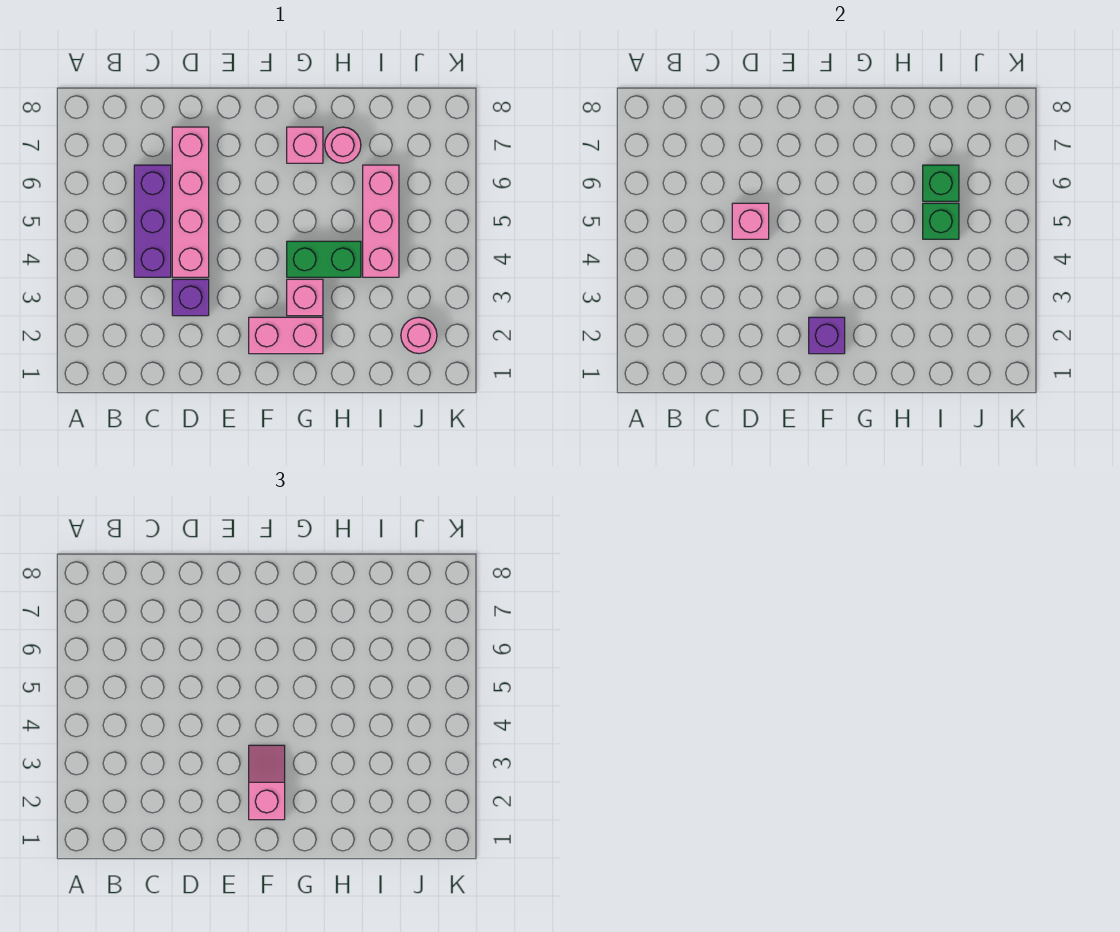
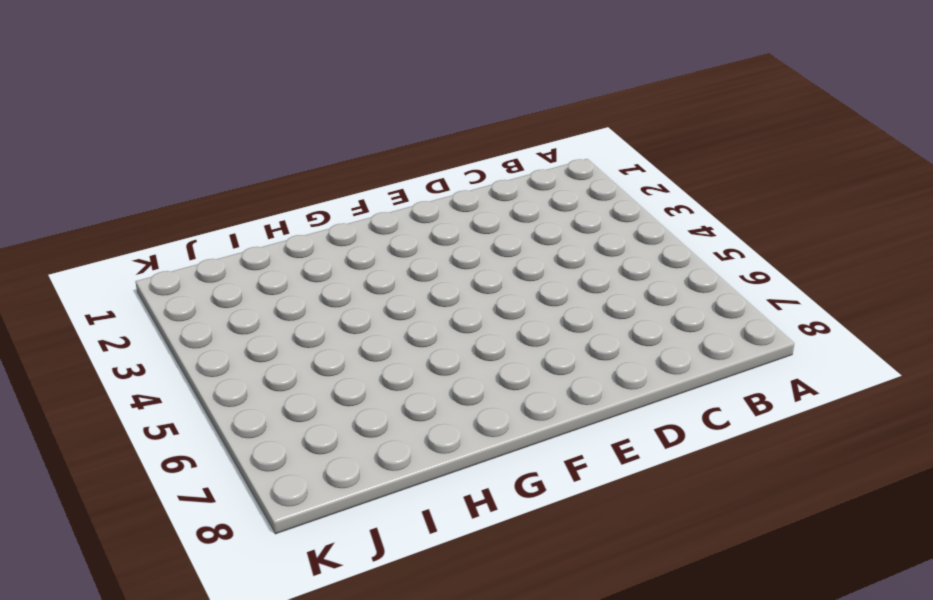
none -> purple brick C4:C6 level 1
none -> purple brick D3 level 1
none -> pink brick D4:D7 level 1

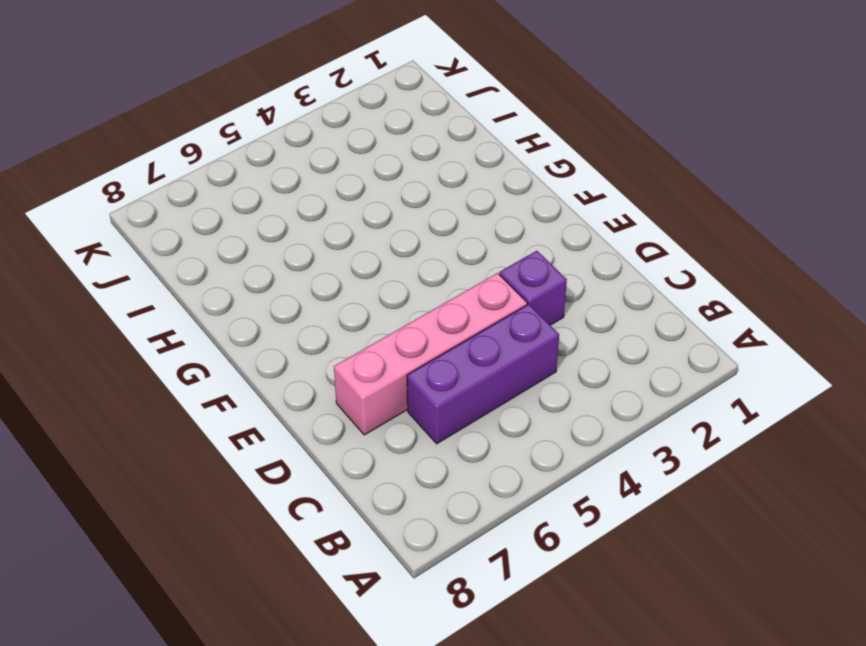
none -> pink brick F2:G2 level 1
none -> pink brick G3 level 1
none -> green brick G4:H4 level 1

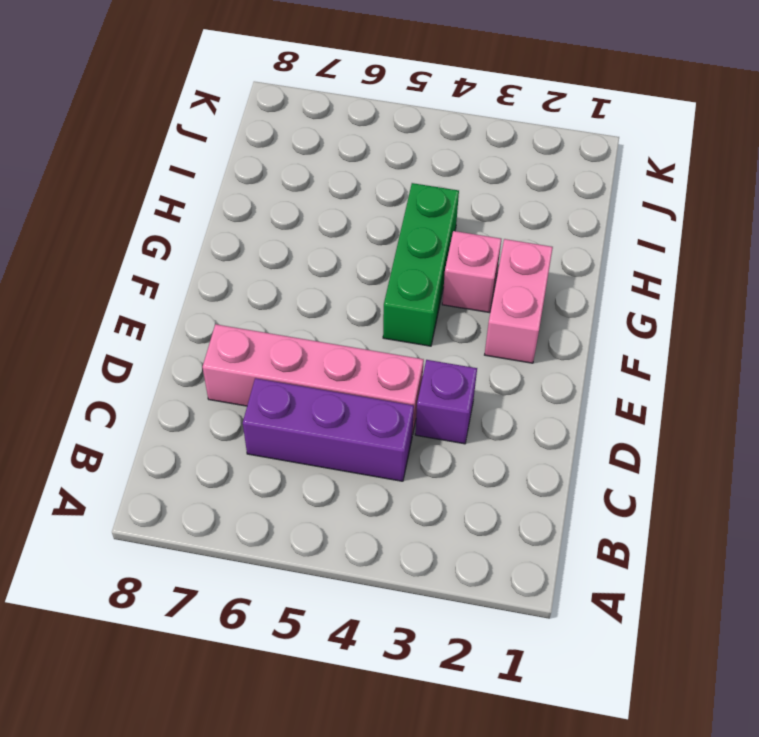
green brick F4:H4 level 1 -> green brick G4:H4 level 1
none -> pink brick G7 level 1
none -> pink round brick H7 level 1
none -> pink brick I4:I6 level 1

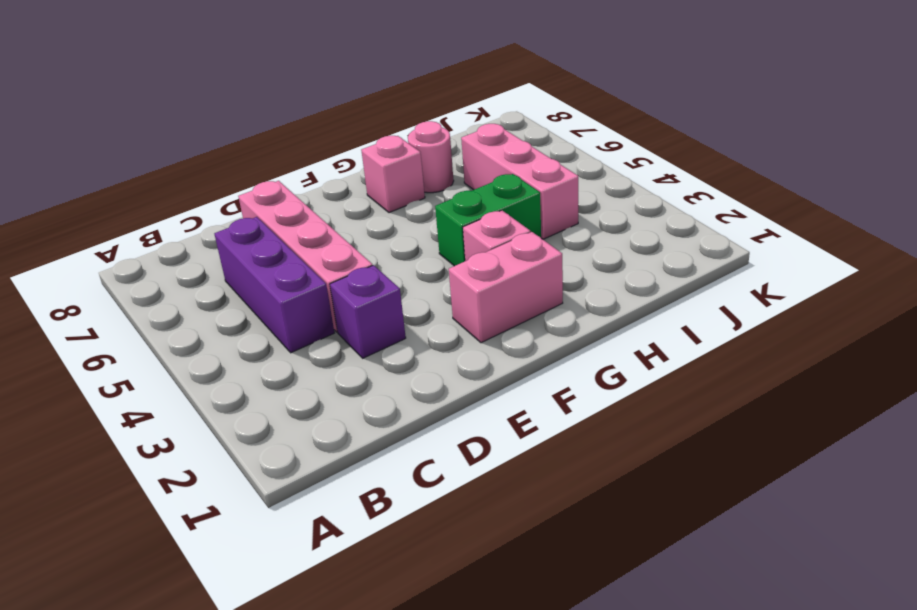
none -> pink round brick J2 level 1
none -> pink brick D5 level 2
none -> purple brick F2 level 2

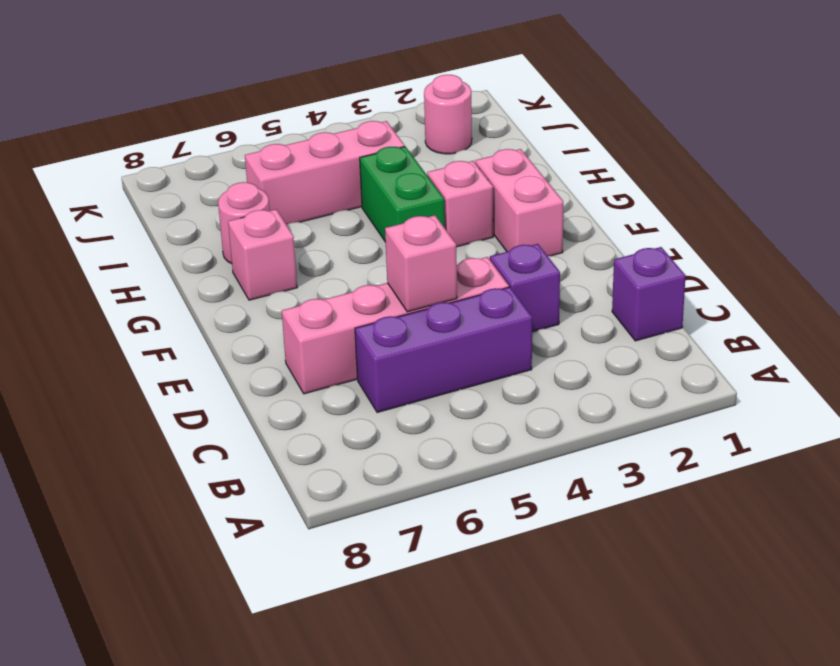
purple brick C1 level 1 -> purple brick F2 level 2
none -> green brick I5 level 2
none -> green brick I6 level 2
none -> pink slope F2:F3 level 3 top 2

